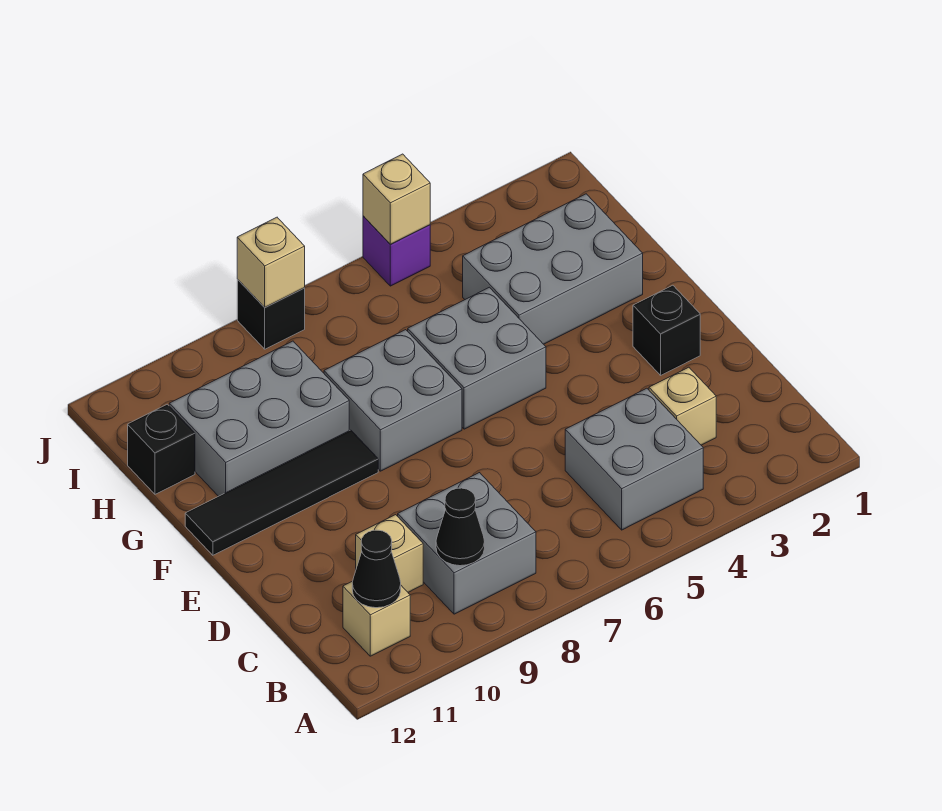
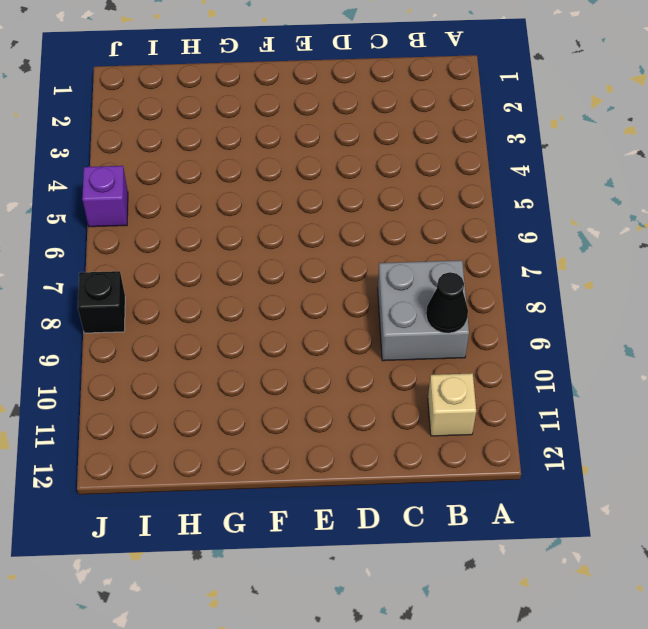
none -> grey brick B4:C5 level 1
none -> tan brick C3 level 1
none -> tan brick C10 level 1

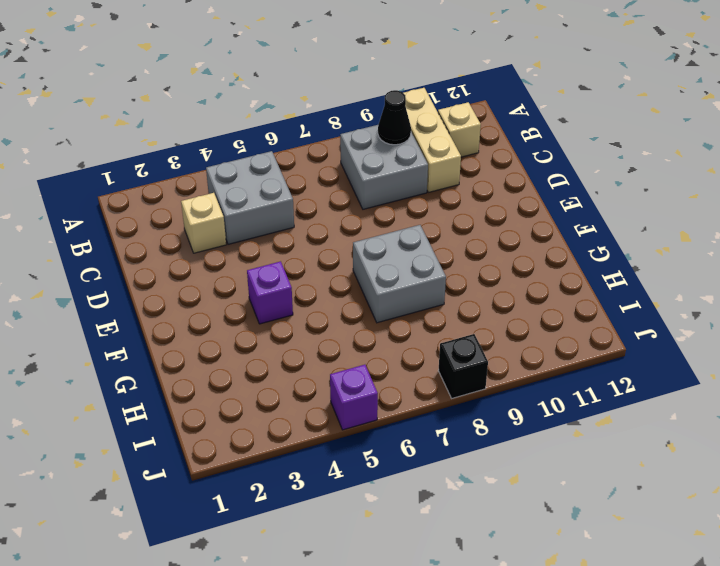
tan brick A10:C10 level 1 -> tan brick C10 level 1
purple brick F4 level 1 -> none
none -> black brick E2 level 1
none -> grey brick F5:G6 level 1
none -> black tile F9:F12 level 1

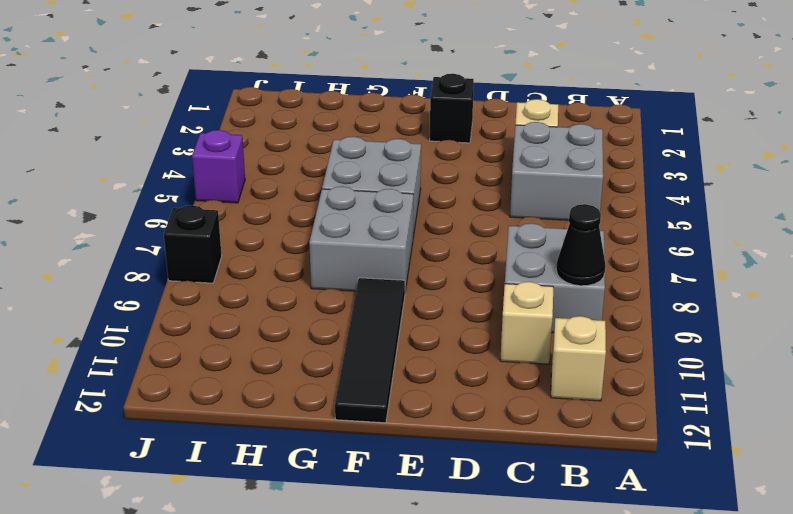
none -> grey brick G2:H4 level 1
none -> grey brick G9:H11 level 1
none -> black brick H12 level 1

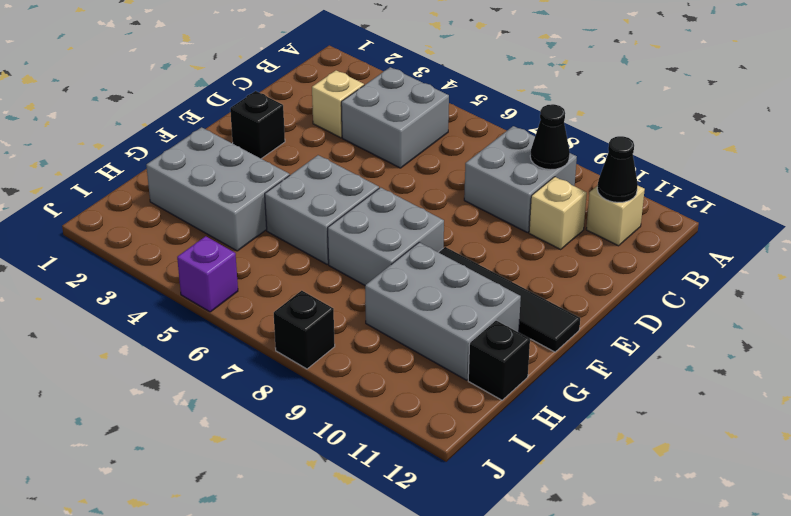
none -> tan brick J5 level 2
none -> tan brick J8 level 2

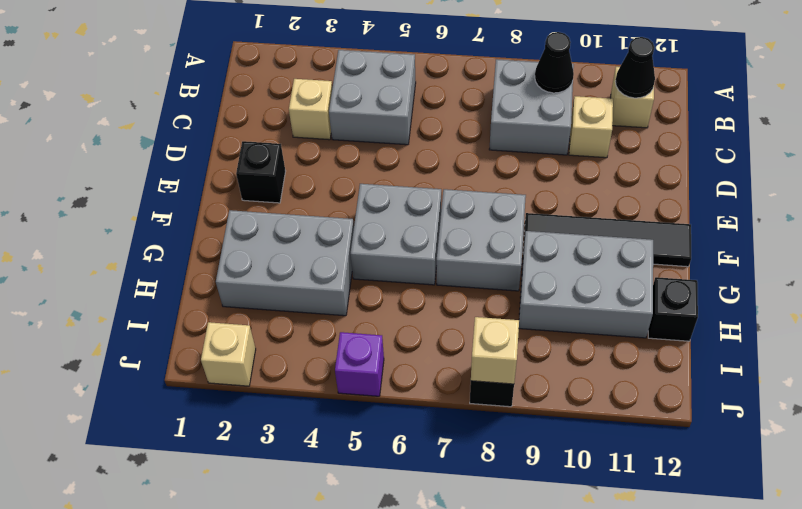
tan brick J2 level 1 -> tan brick J5 level 2

